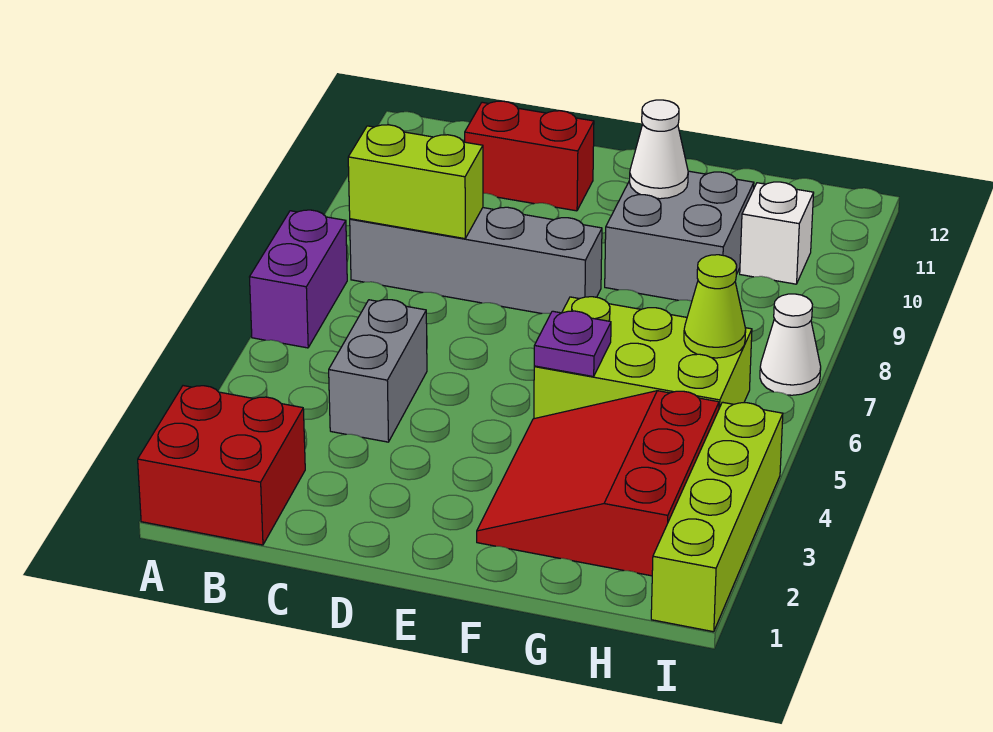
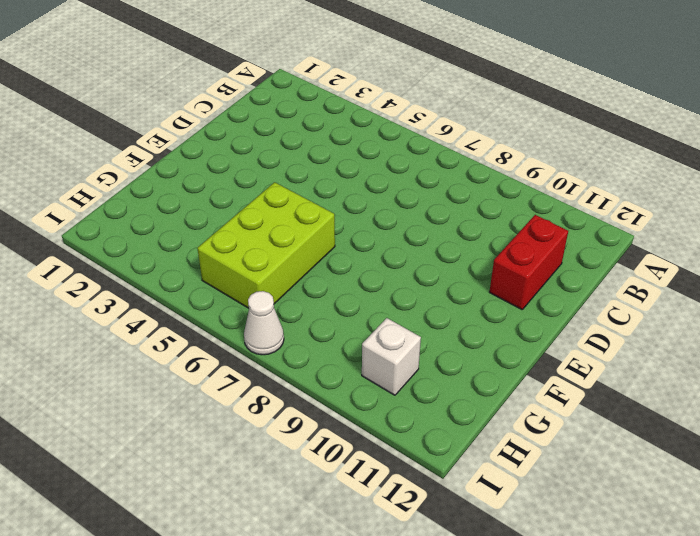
none -> red brick A1:B2 level 1
none -> purple brick A6:A7 level 1
none -> grey brick B8:E8 level 1

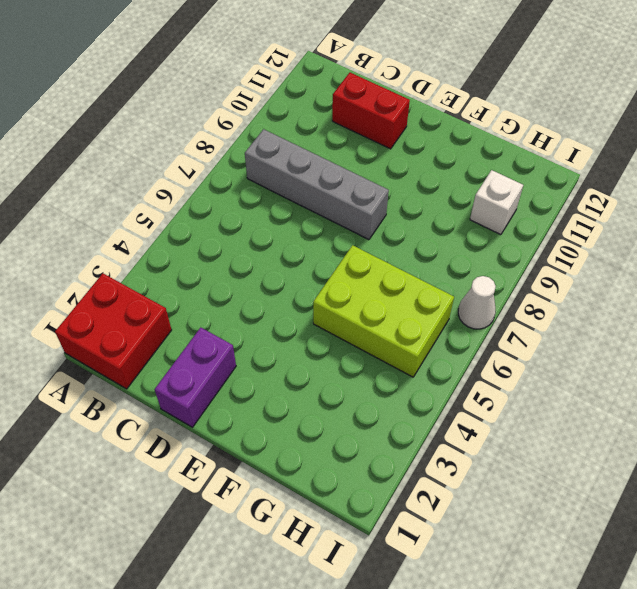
purple brick D1:D2 level 1 -> purple brick A6:A7 level 1
none -> grey brick C4:C5 level 1
none -> red slope F2:H4 level 1 top H
none -> grey brick F9:G10 level 1

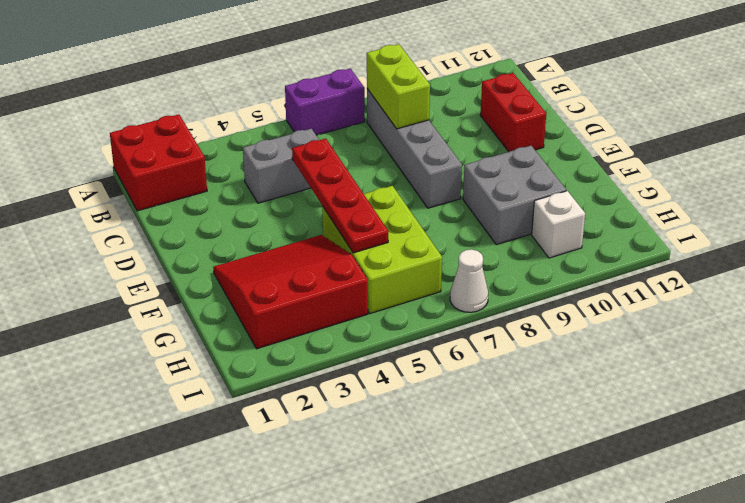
red plate D5:G5 level 2 -> purple plate F5 level 2
none -> lime brick I1:I4 level 1
none -> white cone F10 level 2
none -> lime cone H6 level 2

